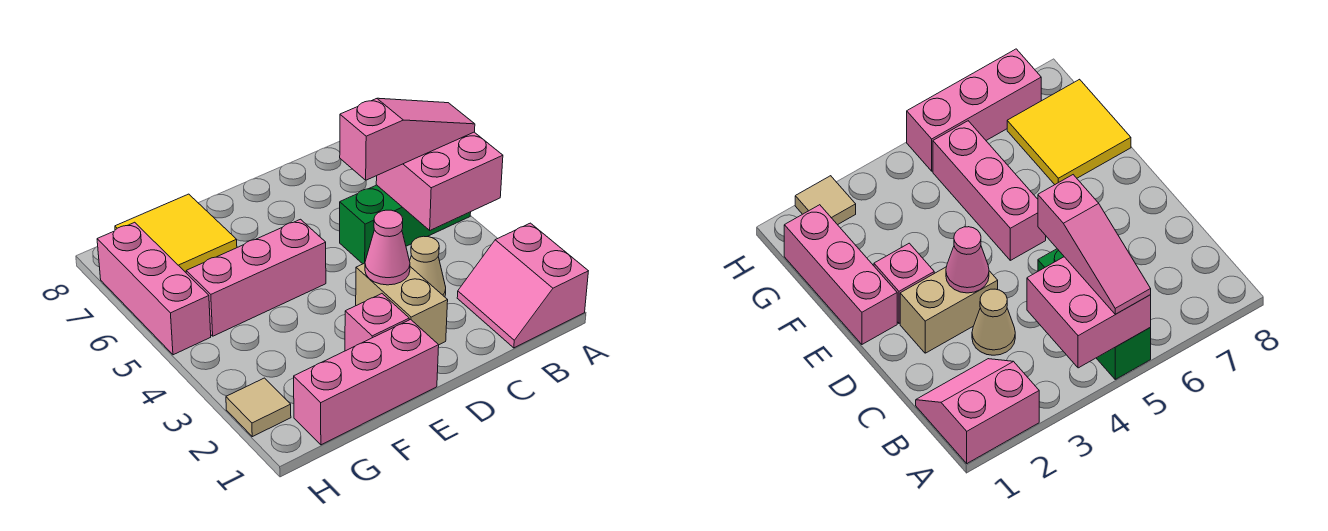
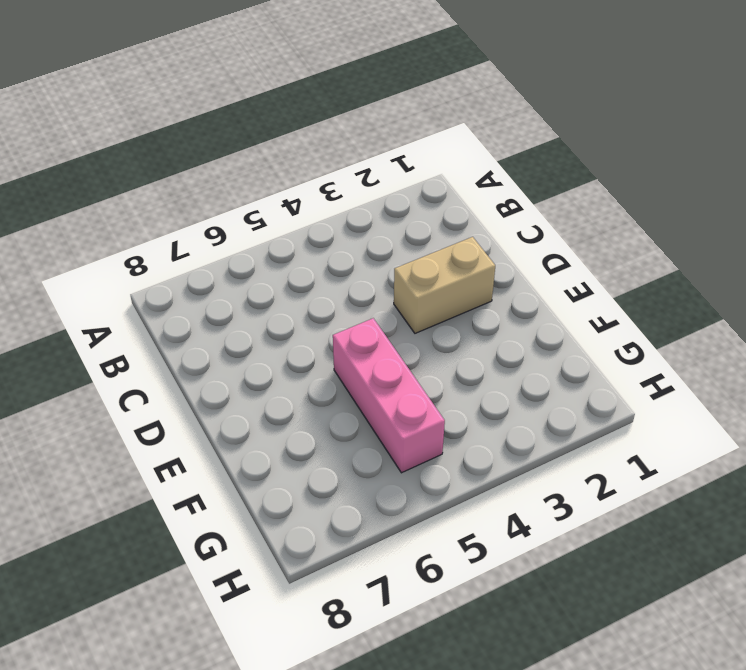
none -> pink slope A1:B2 level 1 top A
none -> green brick A5:C5 level 1
none -> tan cone C3 level 1

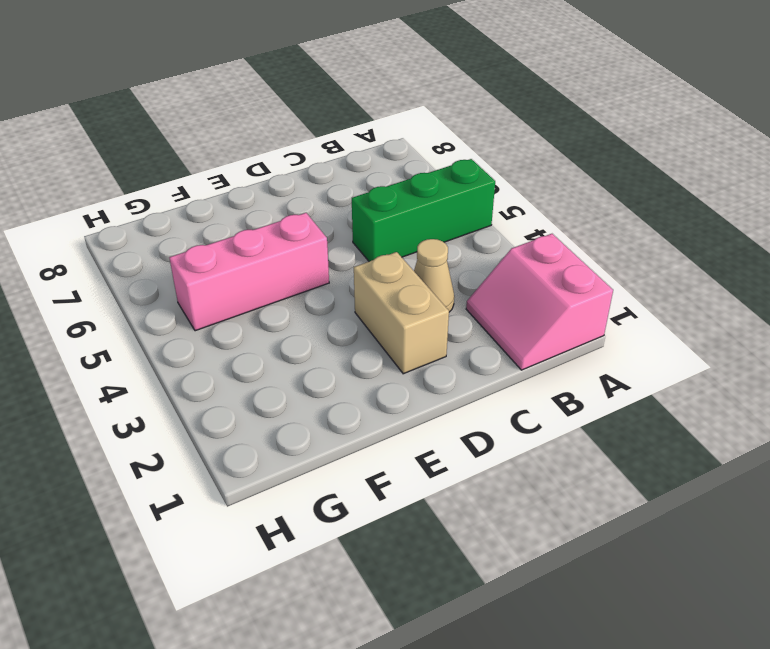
none -> pink brick E1:G1 level 1
none -> pink brick E2 level 1
none -> yellow tile F7:G8 level 1

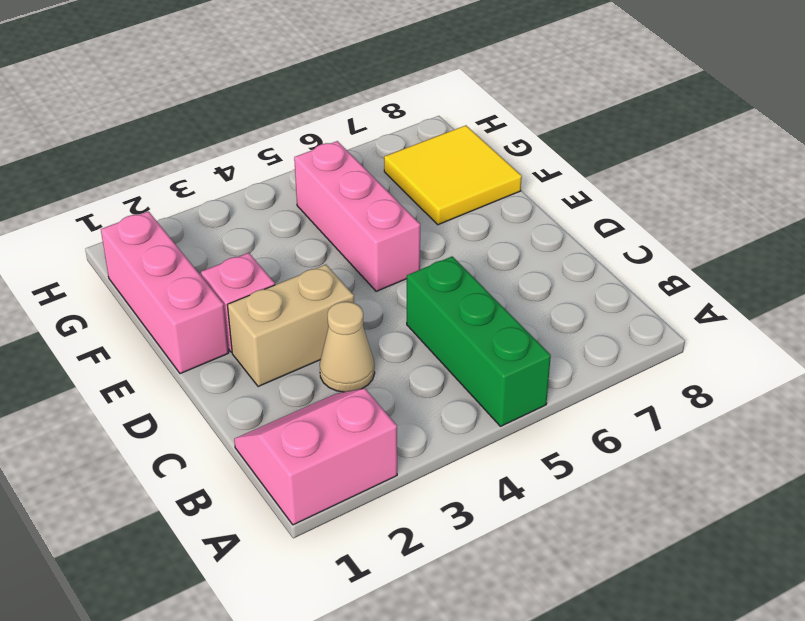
none -> tan tile H2 level 1
none -> pink brick H5:H7 level 1
none -> pink brick A4:B5 level 2

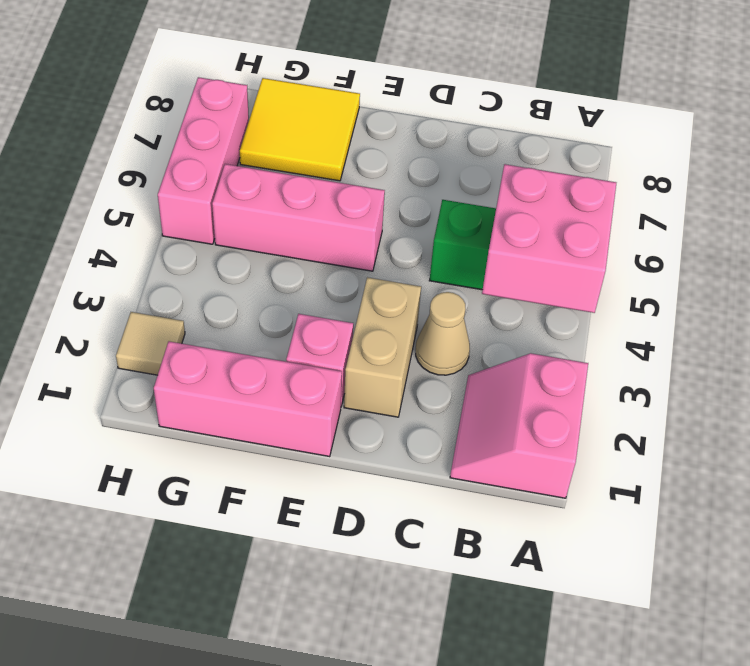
none -> pink cone D3 level 2
none -> pink slope A5:C5 level 3 top C

